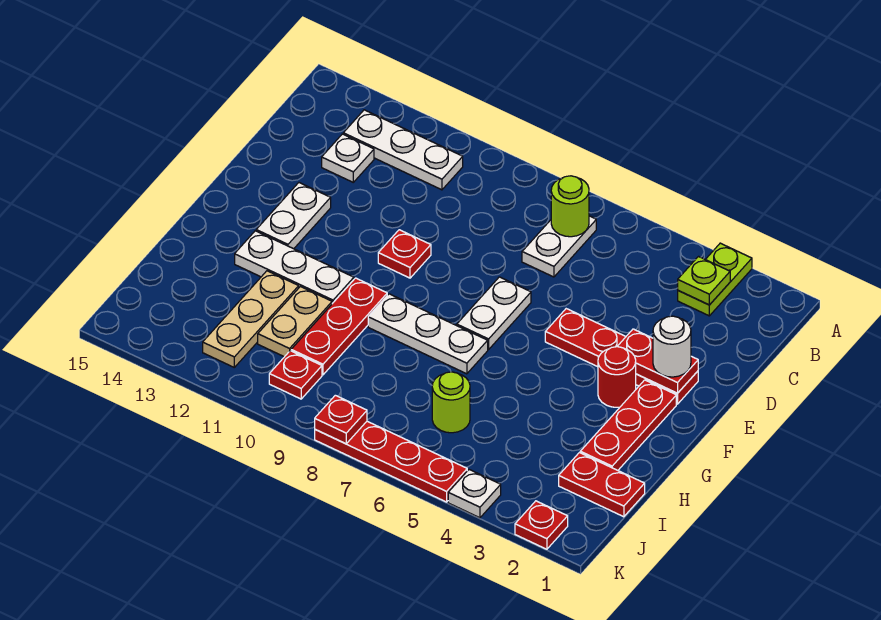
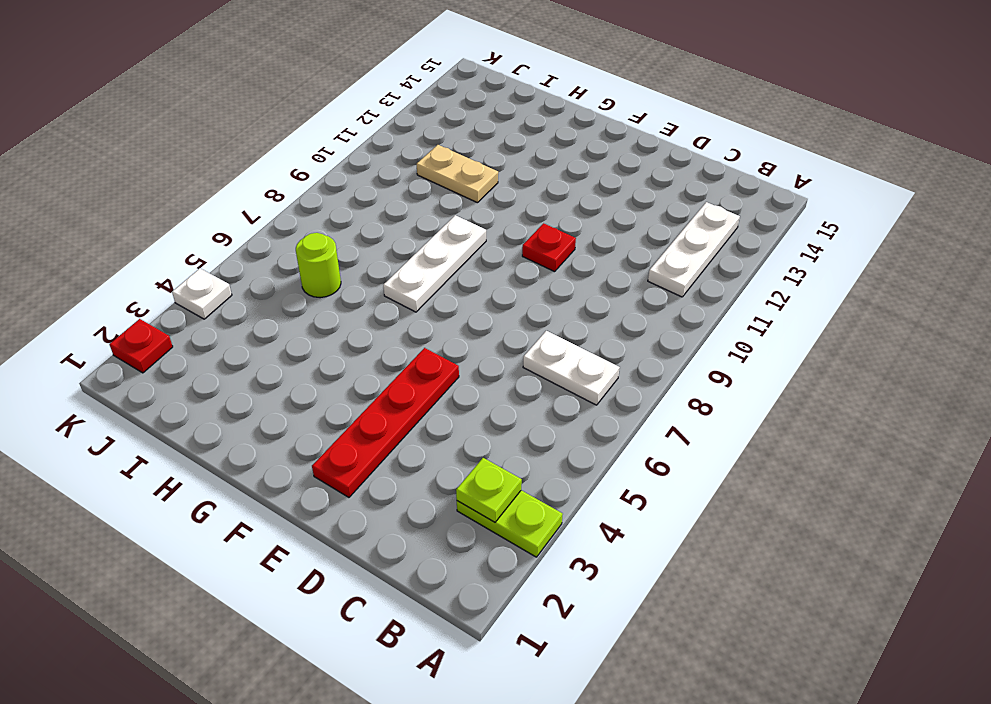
none -> white plate C13 level 1
none -> white plate E7:F7 level 1
none -> white plate E13:F13 level 1

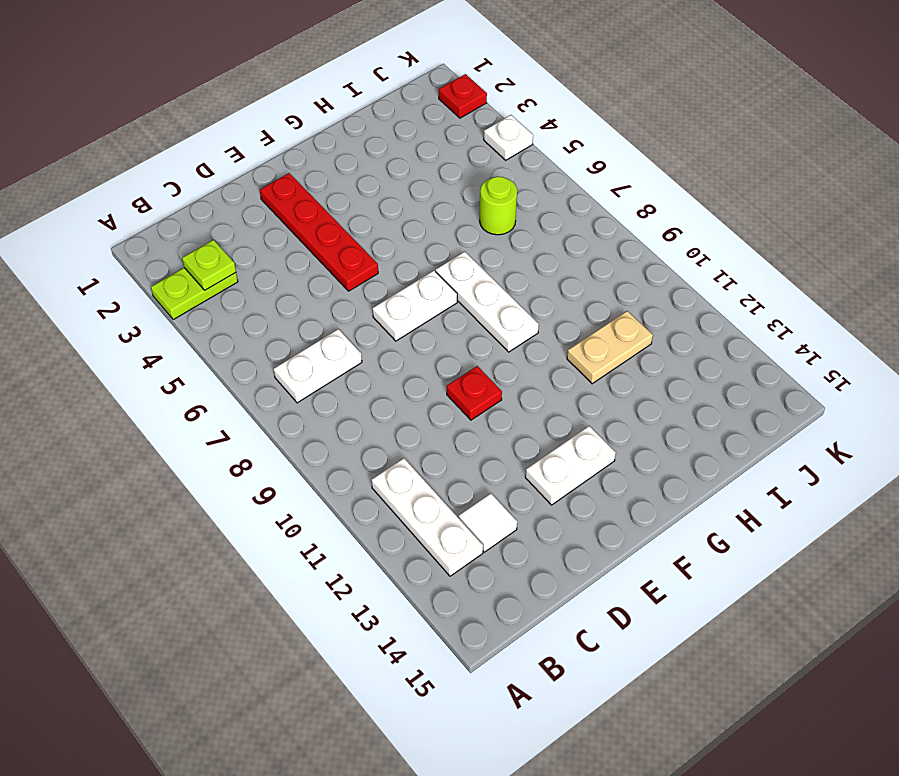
white tile C13 level 1 -> white plate C13 level 1
none -> red plate F2:H2 level 1
none -> red round brick F3 level 1
none -> red plate G10:I10 level 1

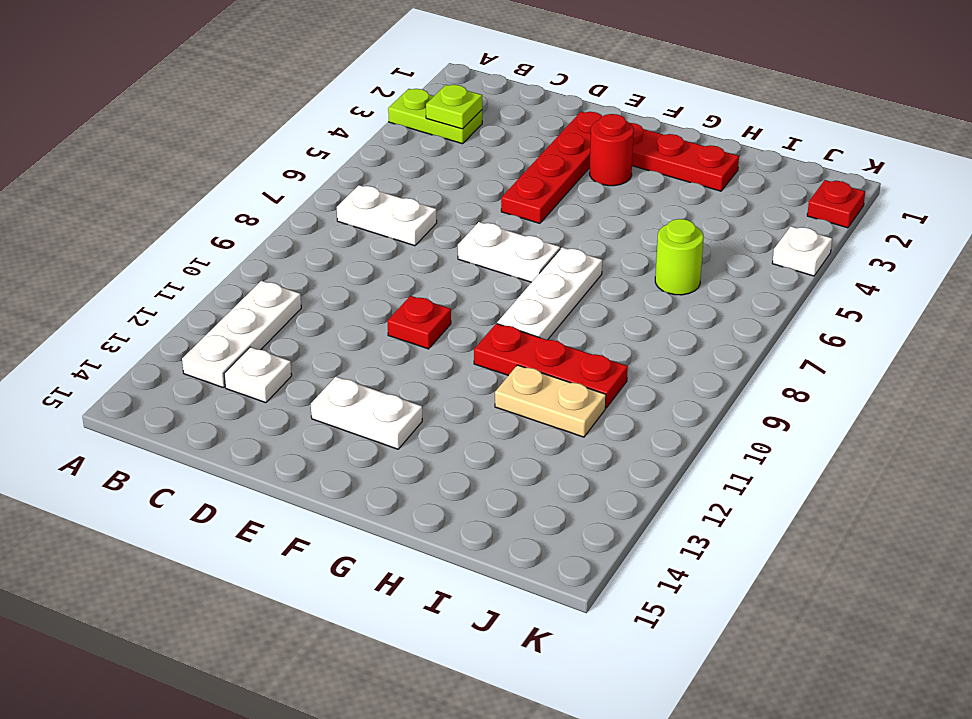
none -> white plate G11:G13 level 1
none -> tan plate H12:J12 level 1
none -> red plate I1:I2 level 1

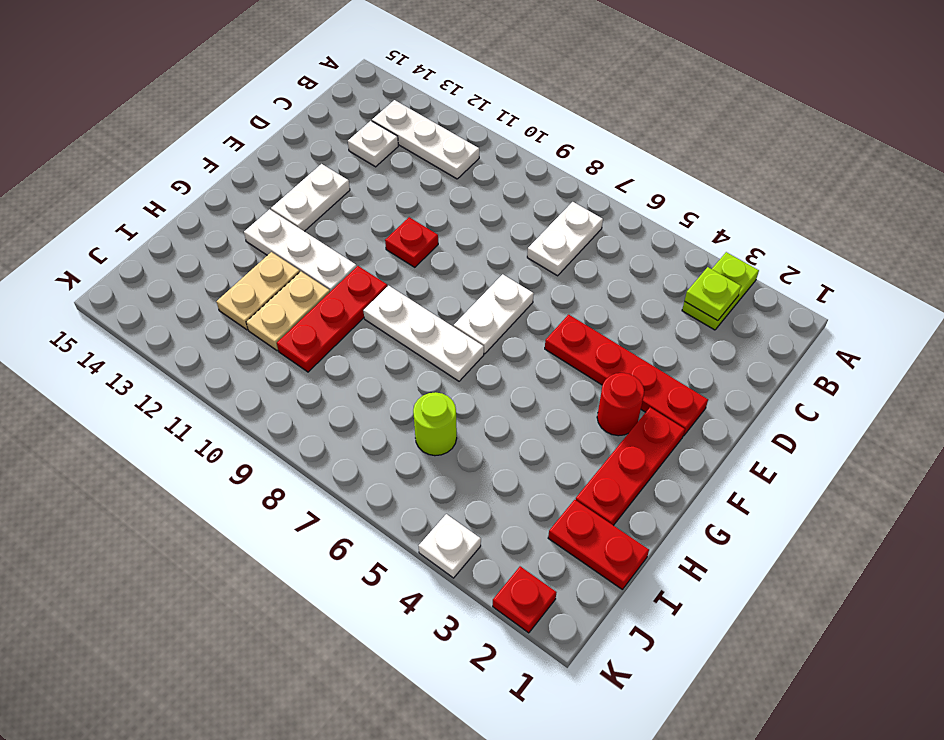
tan plate H12:I12 level 1 -> tan plate H12:J12 level 1
none -> red plate J10 level 1
none -> red plate K5:K8 level 1
none -> lime round brick B7 level 2

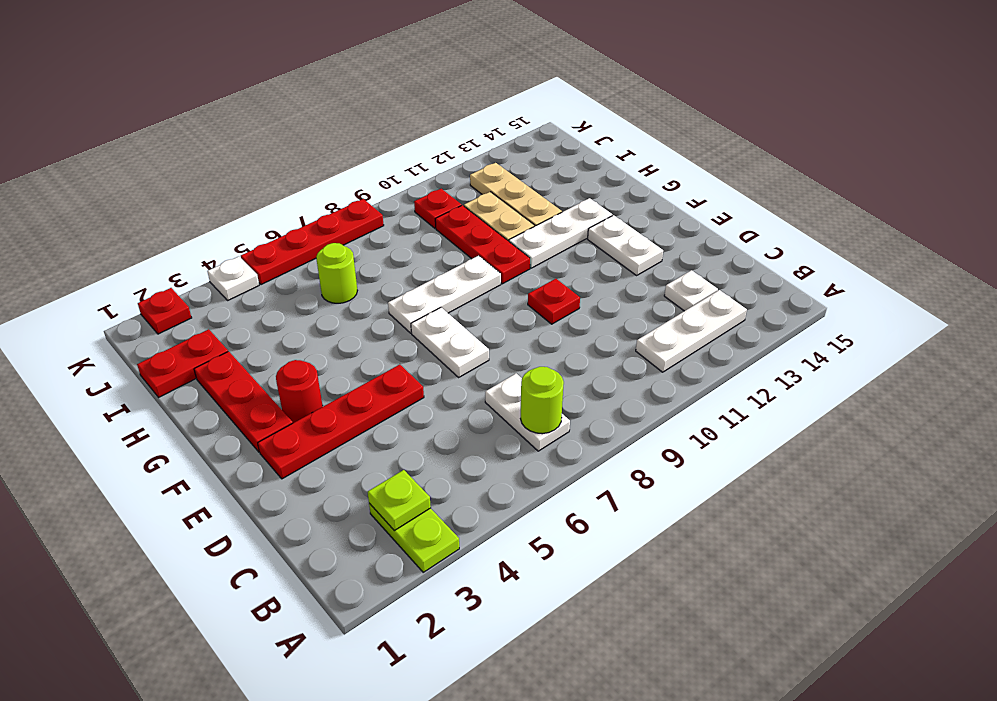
none -> red plate E2:E3 level 2
none -> red plate K8 level 2
none -> white round brick E2 level 3

